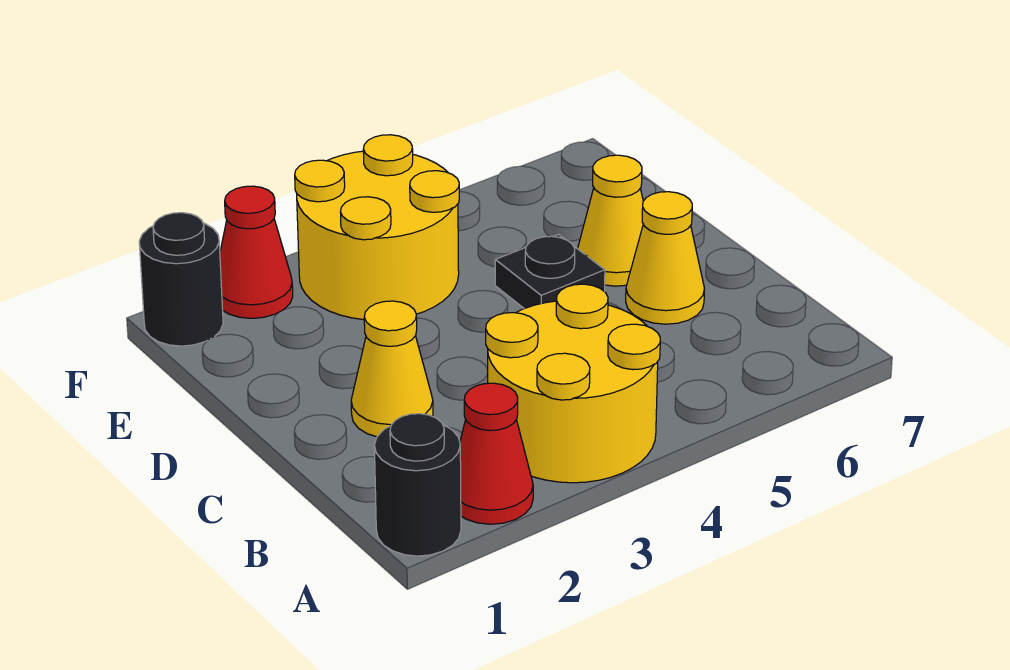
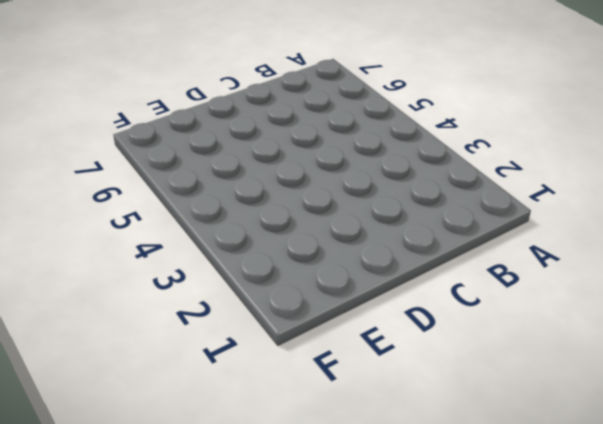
none -> black round brick A1 level 1
none -> red cone A2 level 1

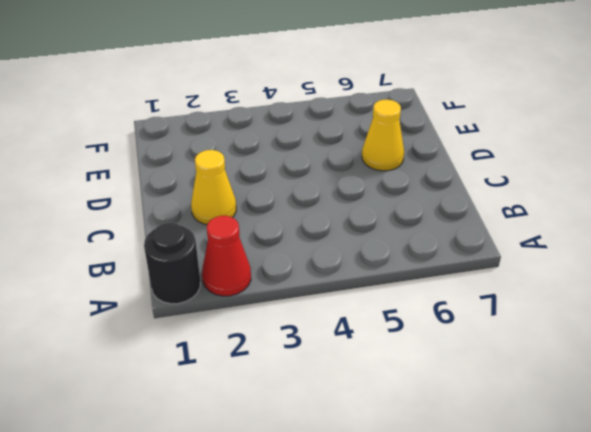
none -> yellow round brick A3:B4 level 1
none -> yellow cone C6 level 1

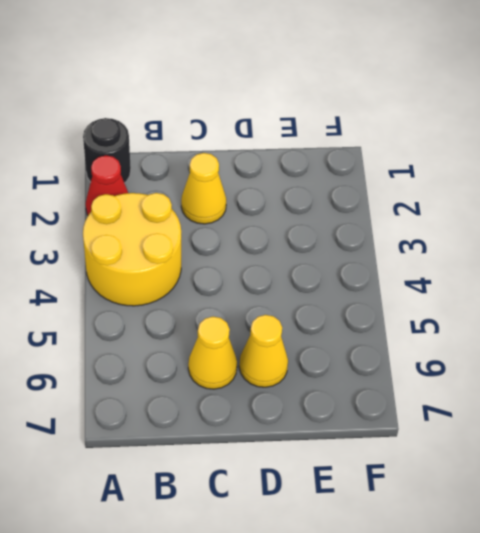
none -> black plate D5 level 1
none -> yellow round brick E3:F4 level 1

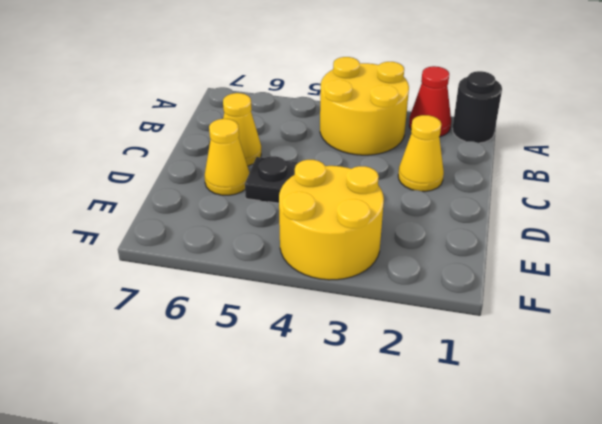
none -> black round brick F1 level 1
none -> red cone F2 level 1

